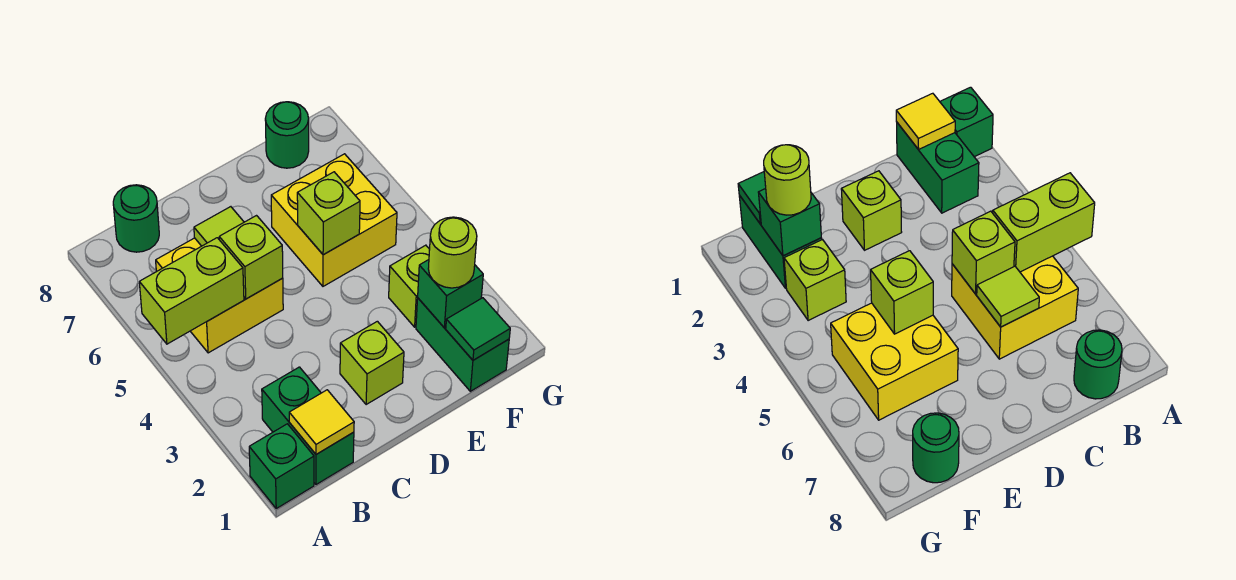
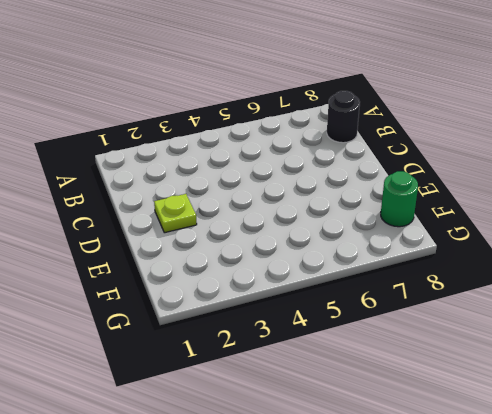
black round brick B8 level 1 -> green round brick B8 level 1
lime plate D2 level 1 -> lime brick D2 level 1
none -> green brick A1 level 1
none -> green brick B1:B2 level 1
none -> yellow brick B5:C6 level 1

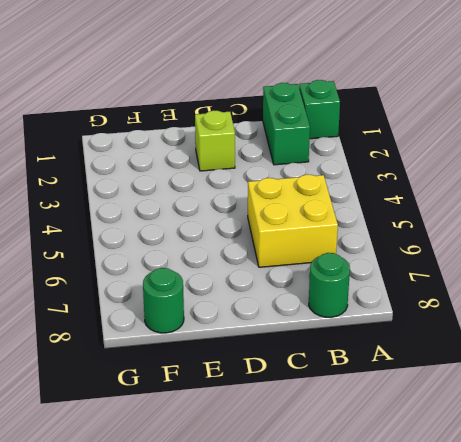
none -> yellow brick E5:F6 level 1
none -> green brick F1:F2 level 1
none -> lime brick F3 level 1

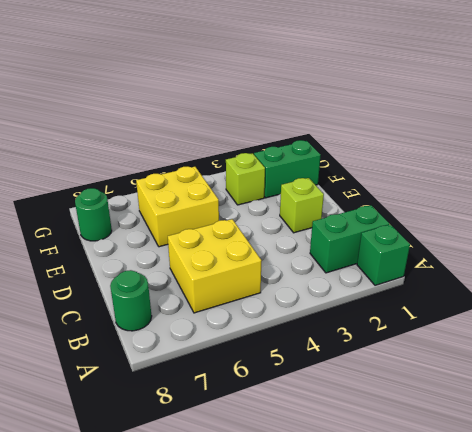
none -> lime brick A5:B5 level 2
none -> yellow tile B1 level 2
none -> lime brick C5 level 2

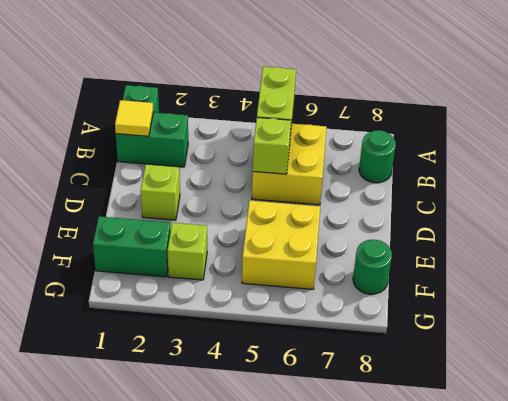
none -> lime tile C6 level 2
none -> lime brick E5 level 2
none -> green tile F1 level 2

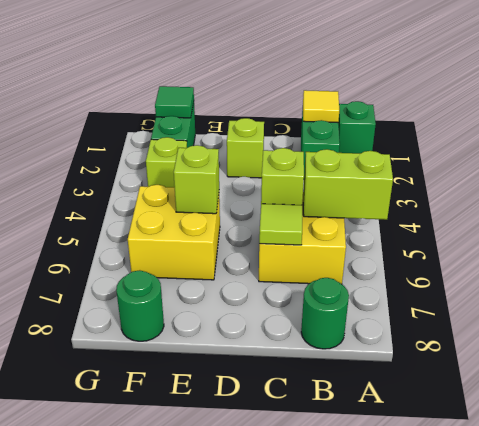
none -> green brick F2 level 2
none -> lime round brick F2 level 3

